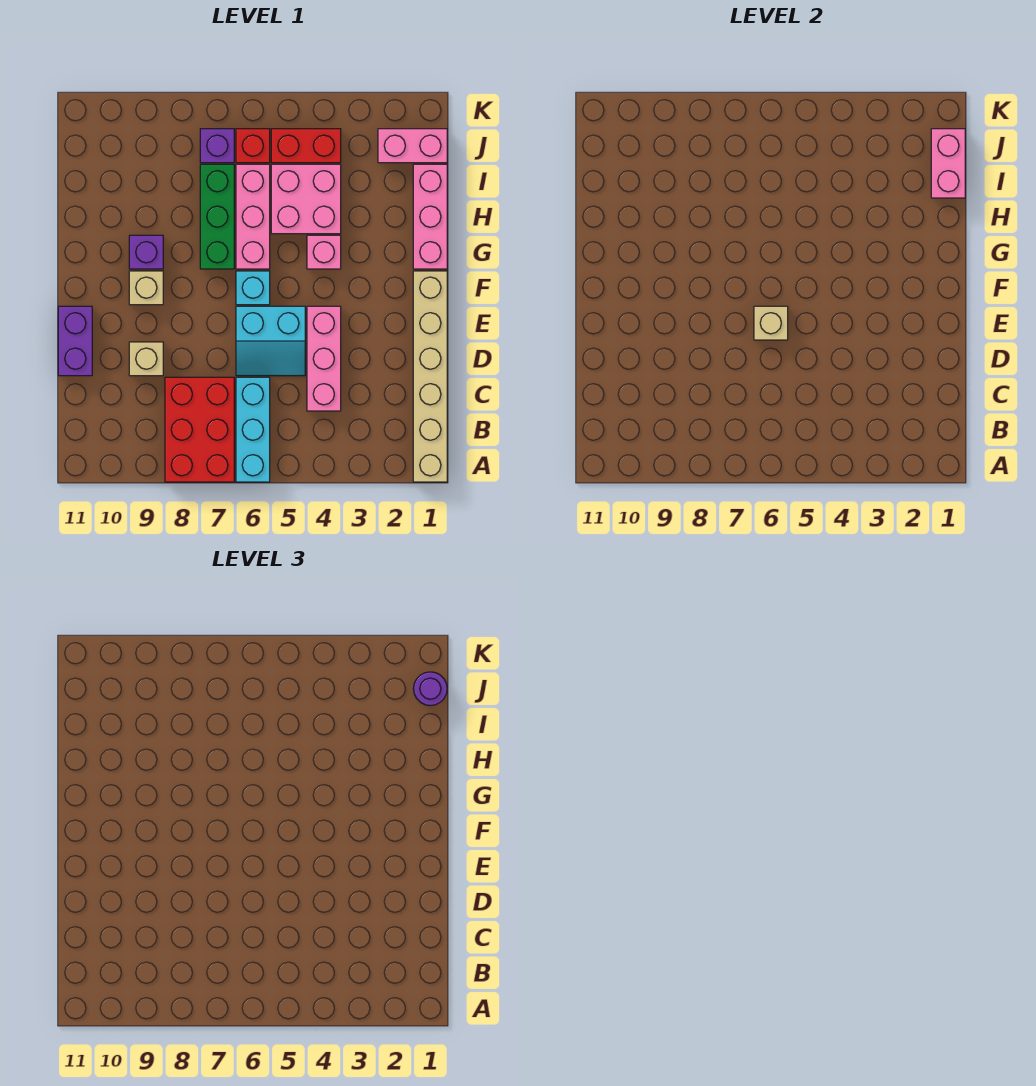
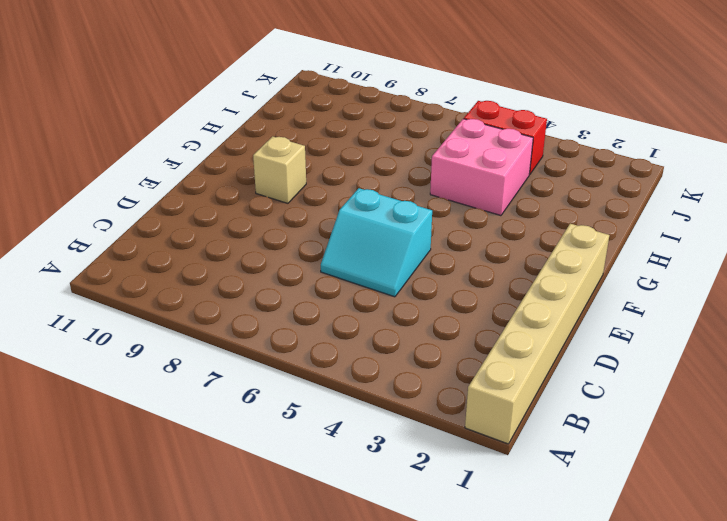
none -> cyan brick A6:C6 level 1
none -> red brick A7:C8 level 1
none -> pink brick C4:E4 level 1

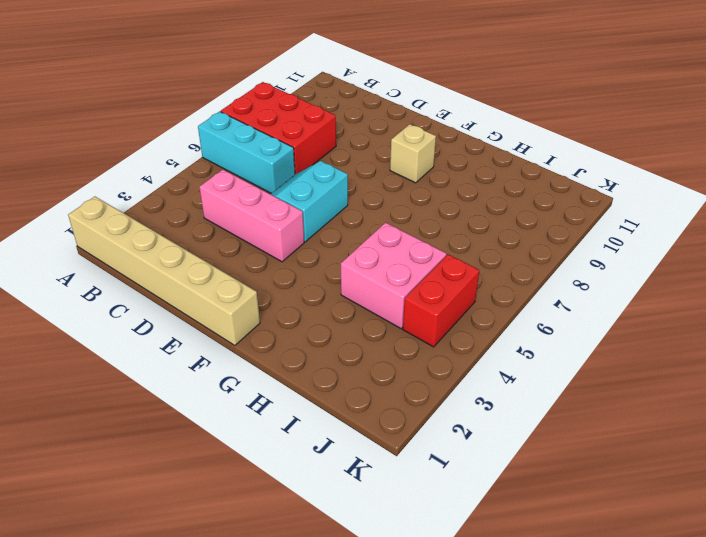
none -> tan brick D9 level 1
none -> purple brick D11:E11 level 1
none -> cyan brick F6 level 1

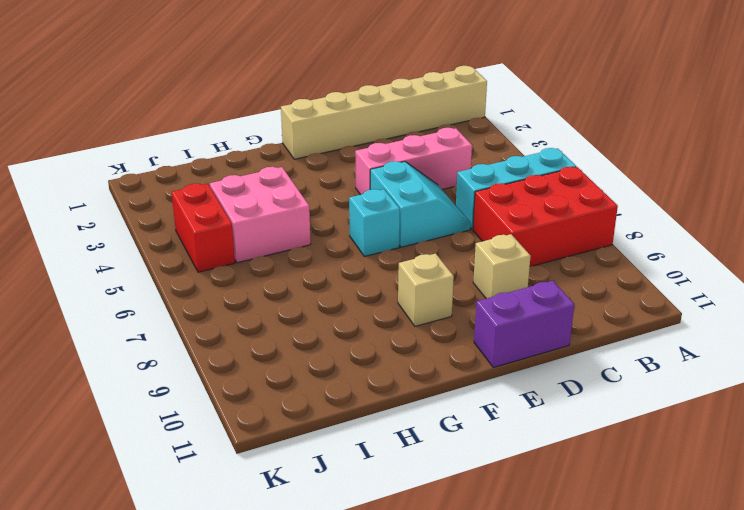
none -> pink brick G1:I1 level 1
none -> pink brick G4 level 1
none -> pink brick G6:I6 level 1

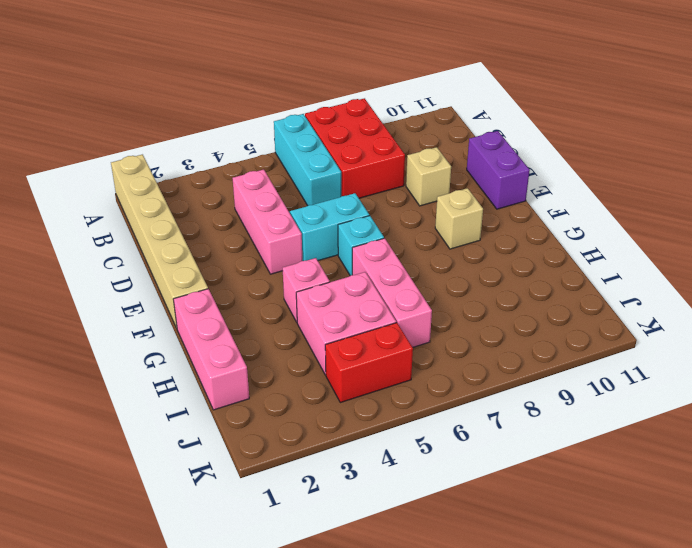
none -> green brick G7:I7 level 1
none -> purple brick G9 level 1
none -> pink brick J1:J2 level 1

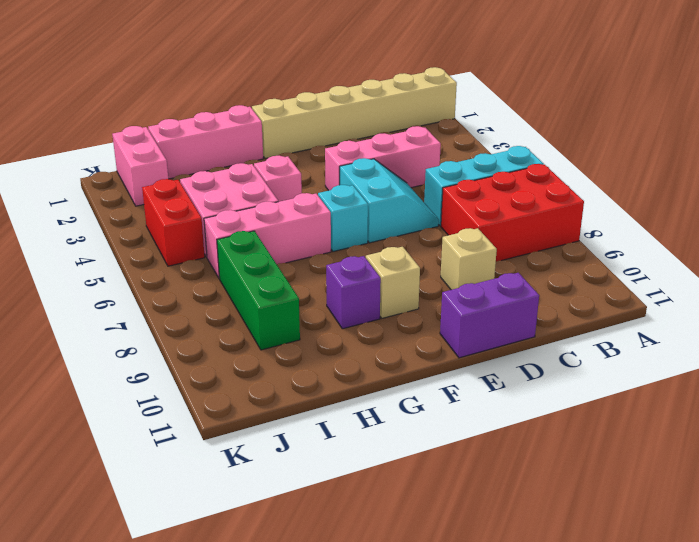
green brick I7:I9 level 1 -> green brick G7:I7 level 1
none -> red brick J6 level 1
none -> purple brick J7 level 1
none -> tan brick E6 level 2

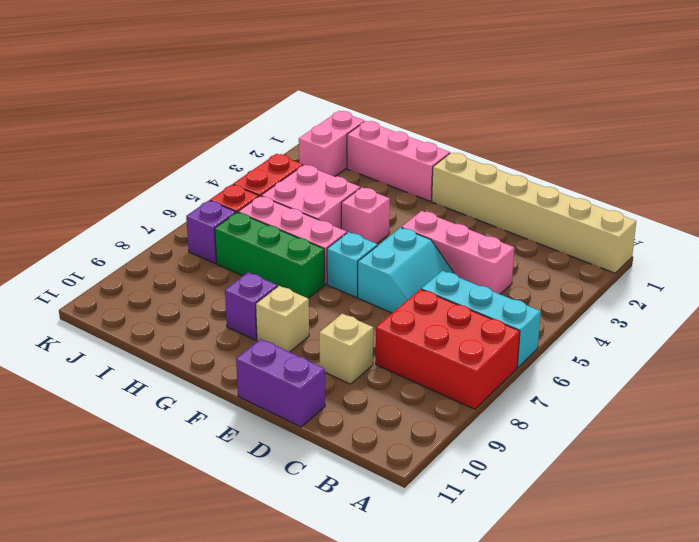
none -> tan brick E6 level 2
none -> pink brick I1:J1 level 2
none -> purple round brick J1 level 3

